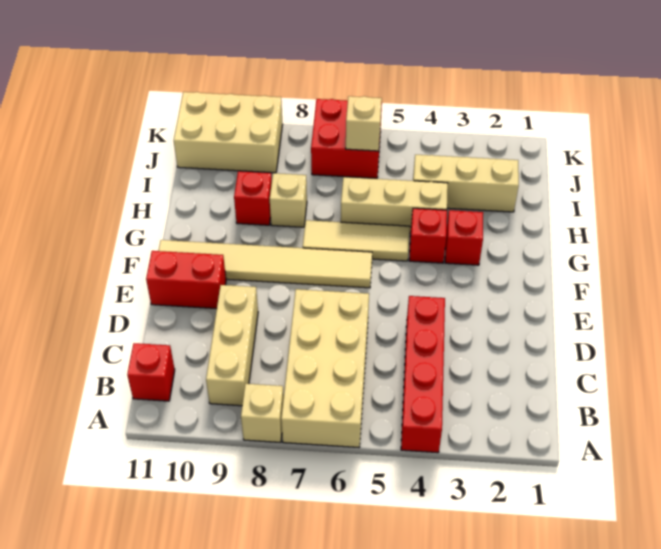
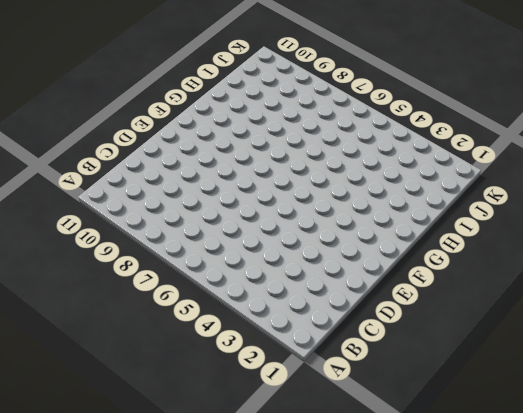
none -> red brick A4:D4 level 1
none -> tan brick A6:D7 level 1
none -> tan brick A8 level 1

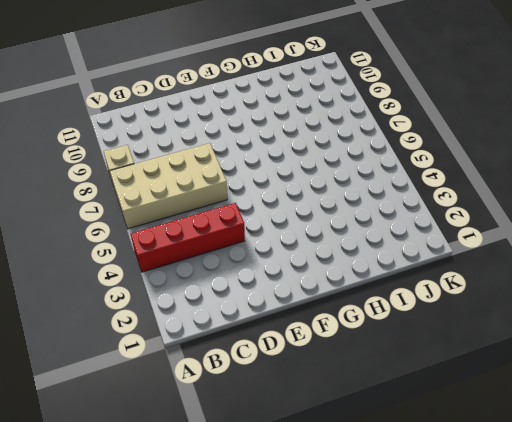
none -> tan brick B9:D9 level 1
none -> red brick B11 level 1
none -> red brick E10:E11 level 1

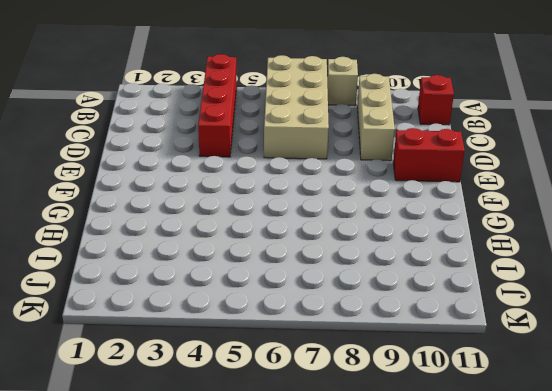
none -> tan tile F6:F11 level 1
none -> red brick G3 level 1
none -> red brick G4 level 1

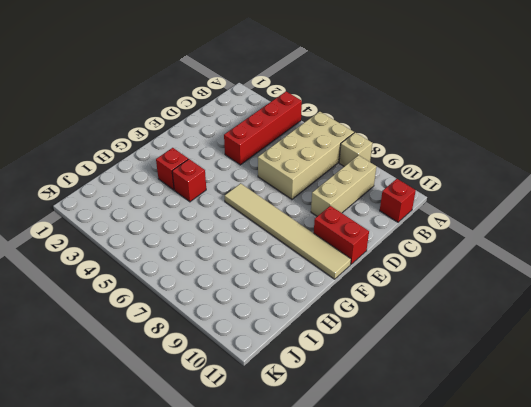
none -> tan tile G5:G7 level 1
none -> tan brick H4:H6 level 1
none -> tan brick H8 level 1

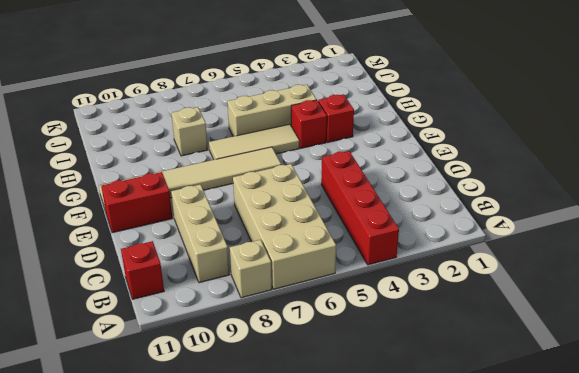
none -> red brick H9 level 1
none -> tan brick I2:I4 level 1
none -> red brick J6:K7 level 1

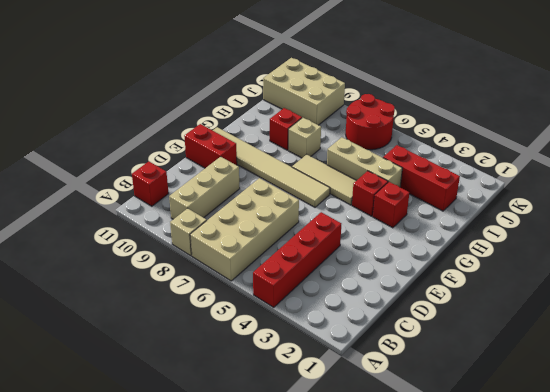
red brick I2:I4 level 1 -> tan brick I2:I4 level 1
red round brick J6:K7 level 1 -> red brick J6:K7 level 1
none -> tan brick J6 level 2

